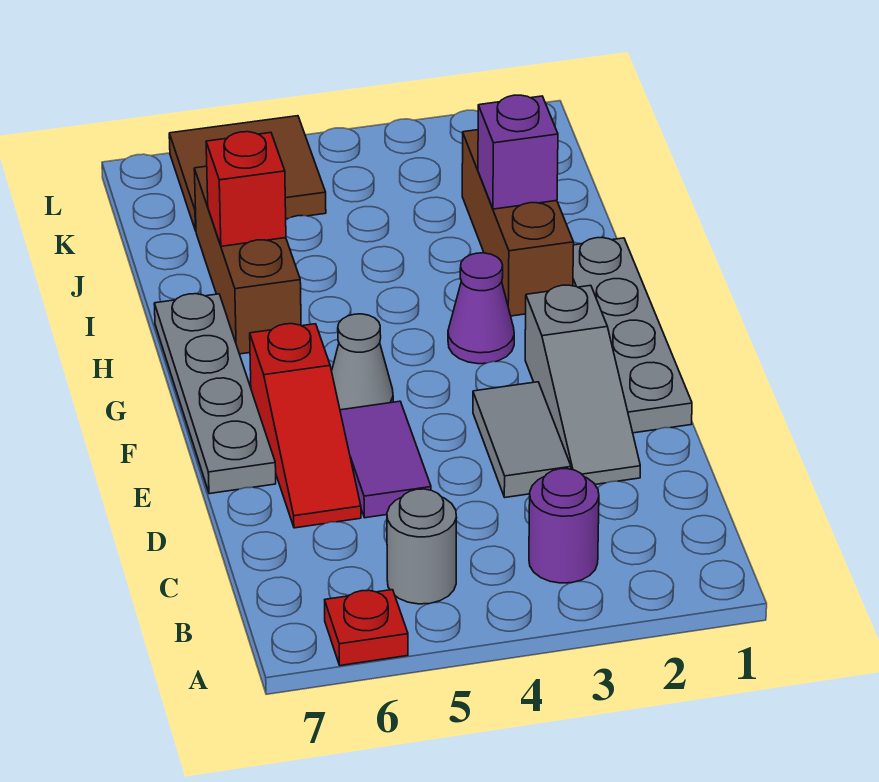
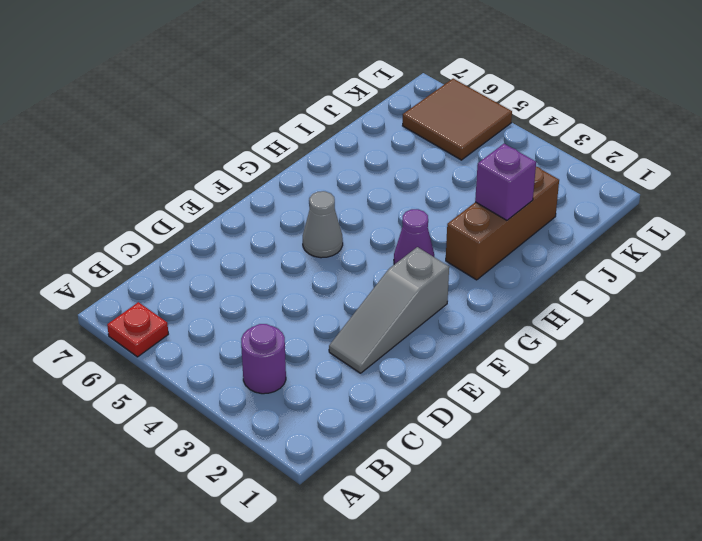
none -> grey round brick B5 level 1
none -> grey tile D3:E3 level 1
none -> purple tile D5:E5 level 1

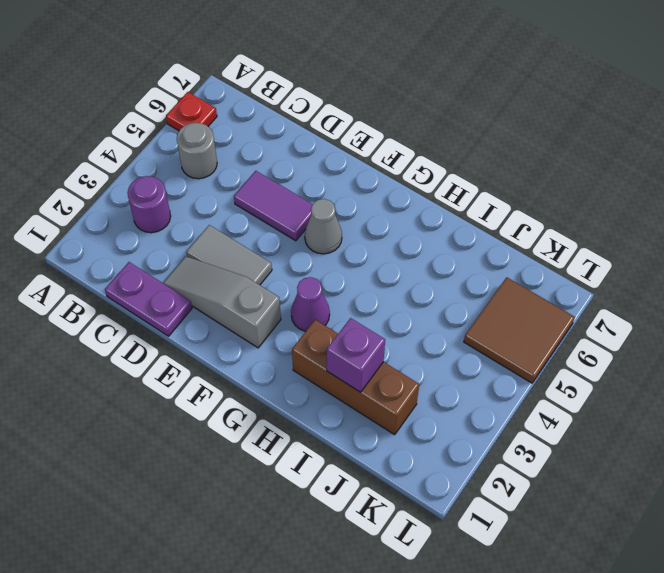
purple plate C1:D1 level 1 -> none
none -> red slope D6:F6 level 1 top F
none -> grey plate E1:H1 level 1
none -> grey plate E7:H7 level 1

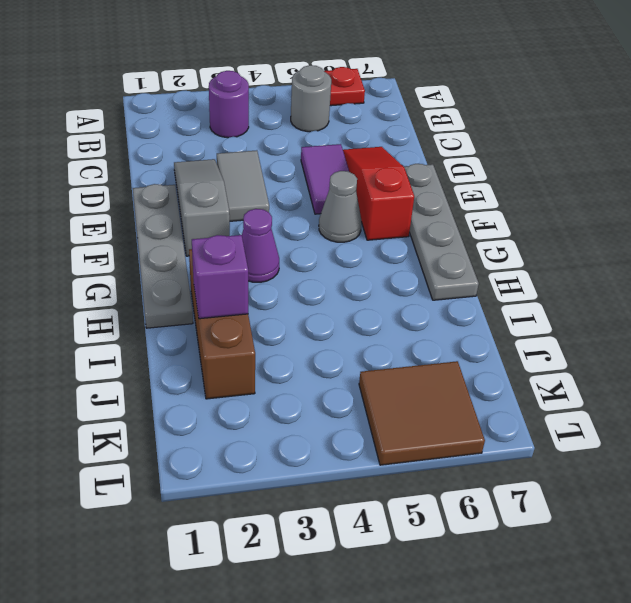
none -> brown brick H6:J6 level 1
none -> red brick I6 level 2

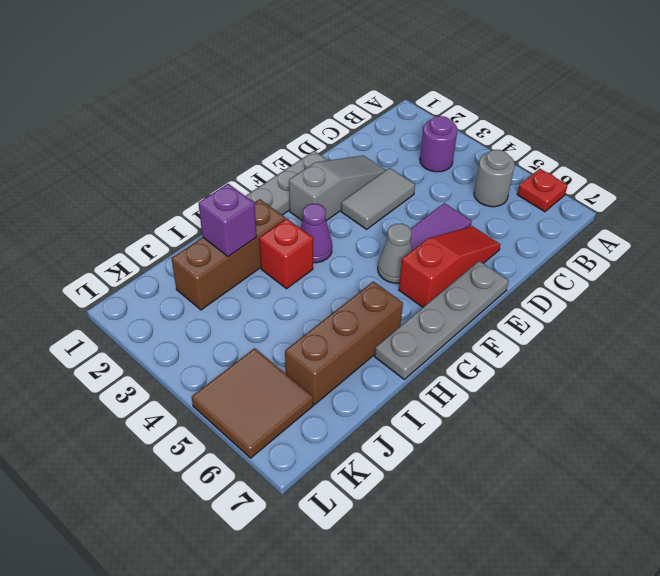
red brick H3 level 1 -> red brick I6 level 2

